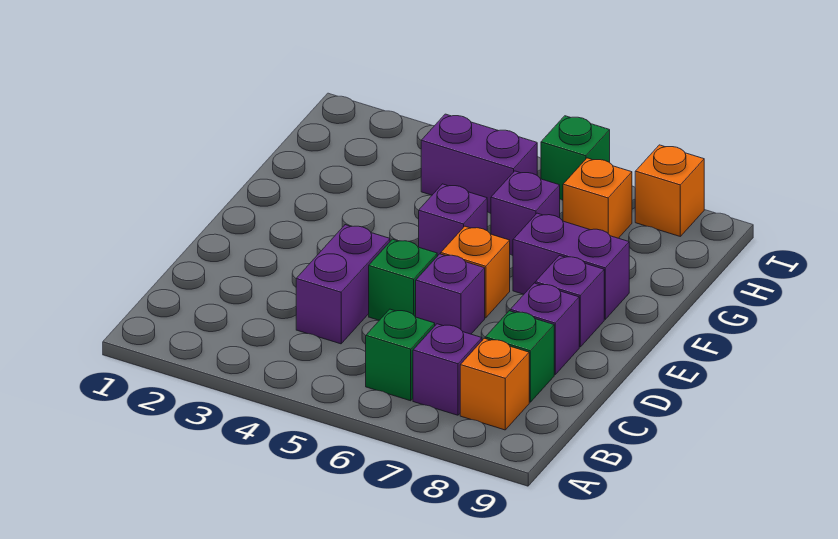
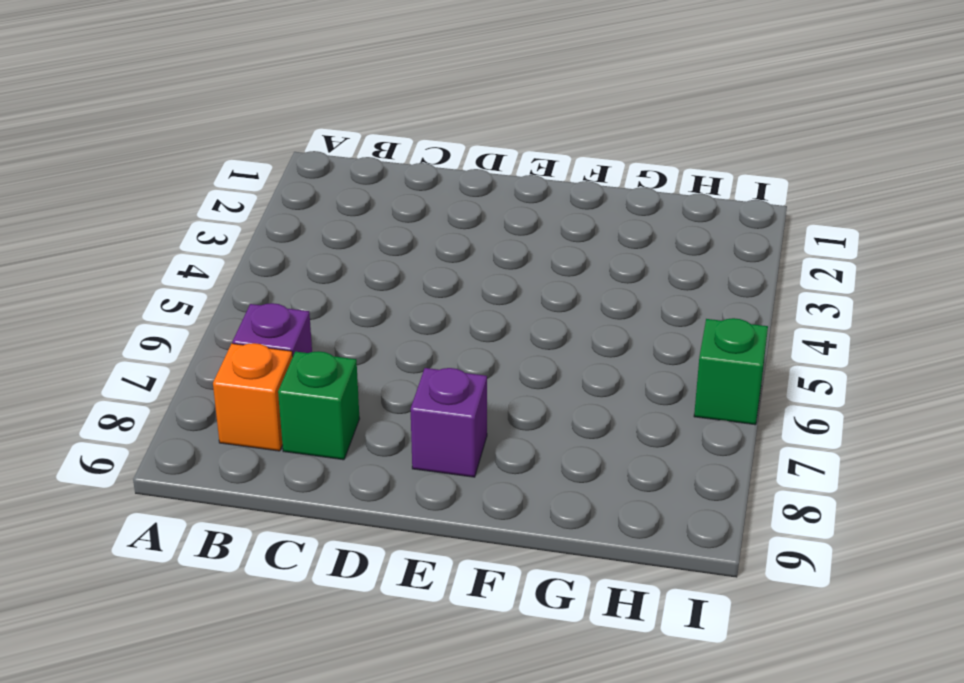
none -> green brick B6 level 1
none -> purple brick C4:D4 level 1
none -> green brick D5 level 1

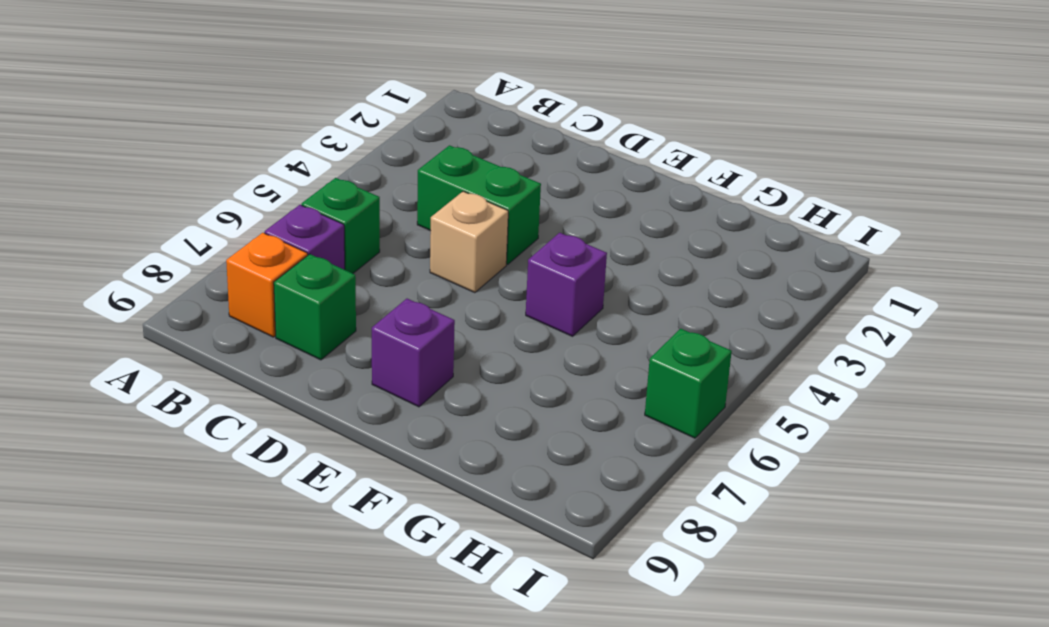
green brick C4:D4 level 1 -> purple brick C4:D4 level 1
tan brick D5 level 1 -> green brick D5 level 1
none -> purple brick D6 level 1
none -> purple brick D8 level 1
none -> orange brick E6 level 1

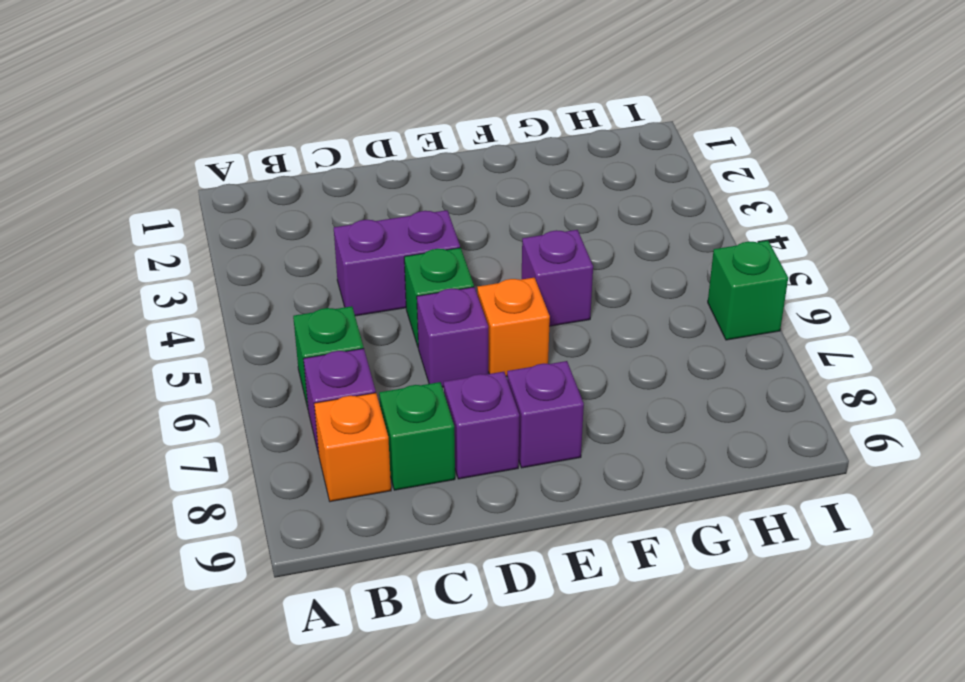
none -> purple brick F7:F8 level 1
none -> purple brick G6 level 1
none -> purple brick H4:H5 level 1

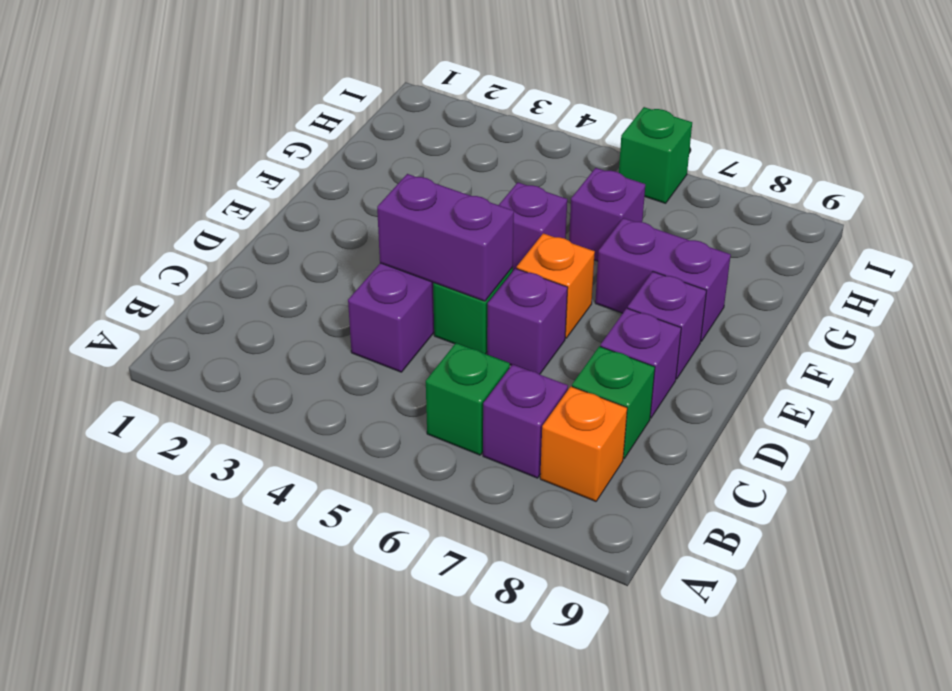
purple brick D4:D5 level 2 -> purple brick H4:H5 level 1
none -> orange brick H7 level 1
none -> orange brick I8 level 1

